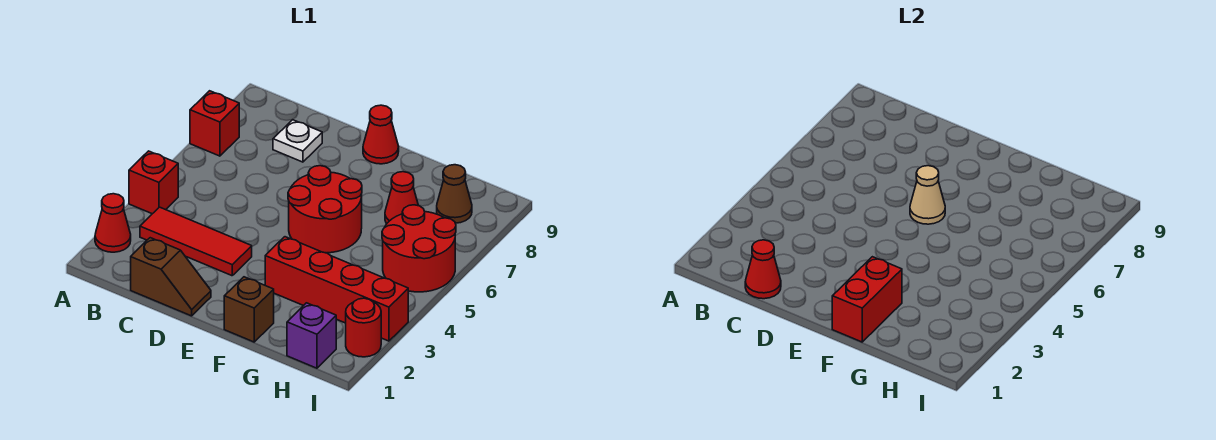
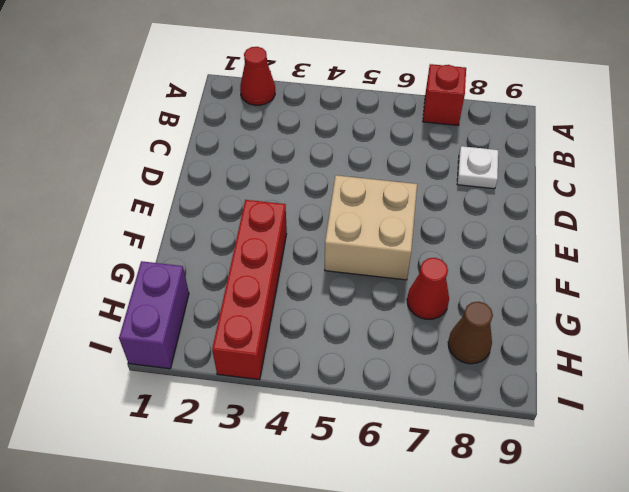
tan brick E5:F6 level 1 -> red round brick E5:F6 level 1
purple brick H1:I1 level 1 -> purple brick H1 level 1
none -> red brick A4 level 1
none -> red tile B3:D3 level 1
none -> brown slope C1:D1 level 1 top C

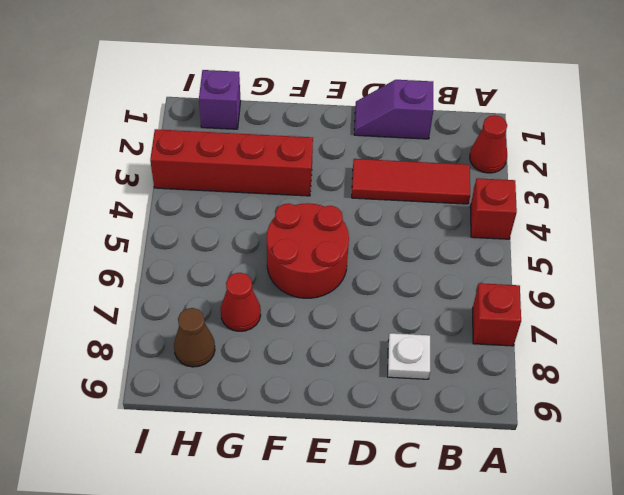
purple slope C1:D1 level 1 top C -> brown slope C1:D1 level 1 top C
none -> red cone E9 level 1
none -> brown brick F1 level 1
none -> red round brick H5:I6 level 1

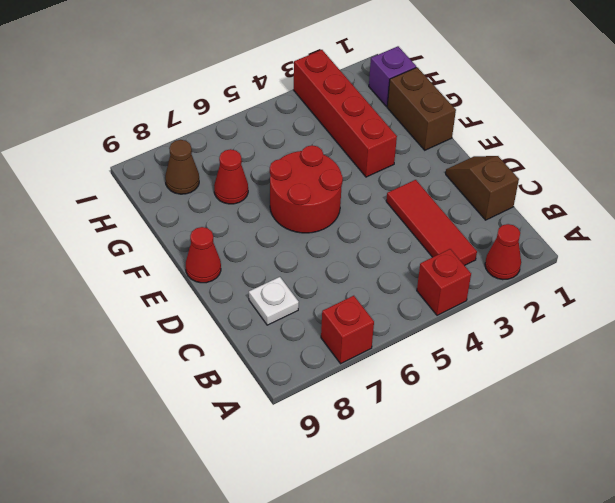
brown brick F1:G1 level 1 -> brown brick F1 level 1
none -> red round brick H5:I6 level 1
none -> red round brick I2 level 1
none -> red cone C1 level 2

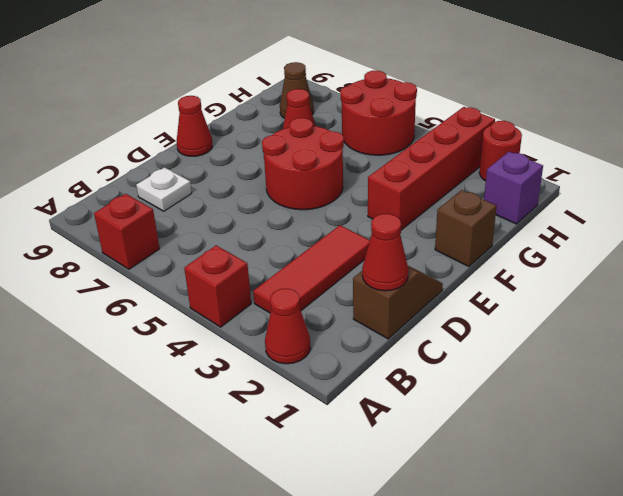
none -> tan cone E6 level 2
none -> red brick F1:F2 level 2

